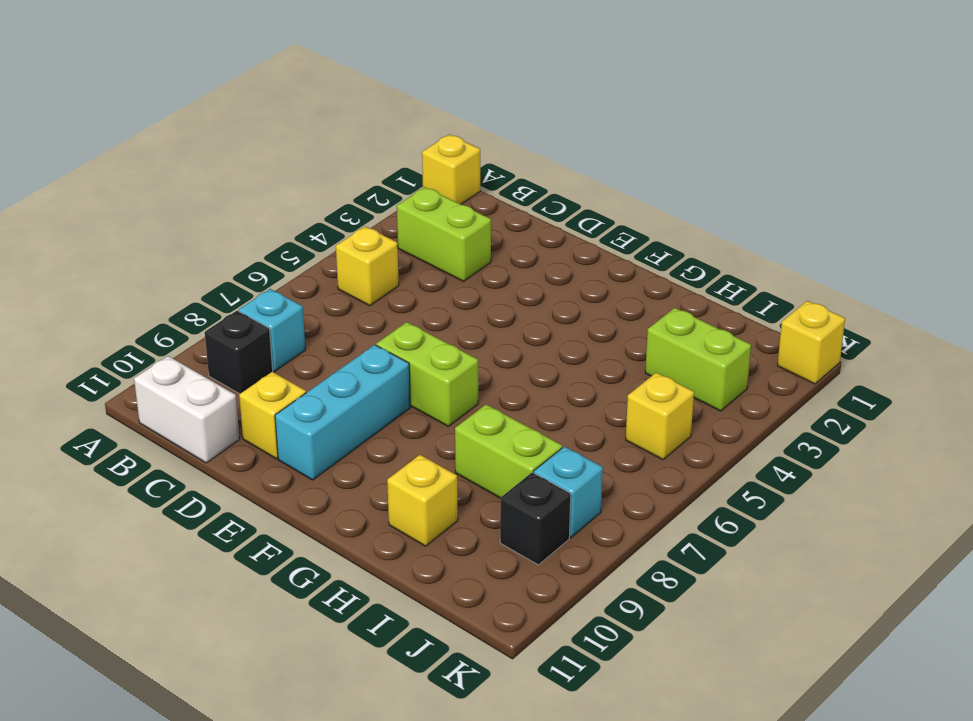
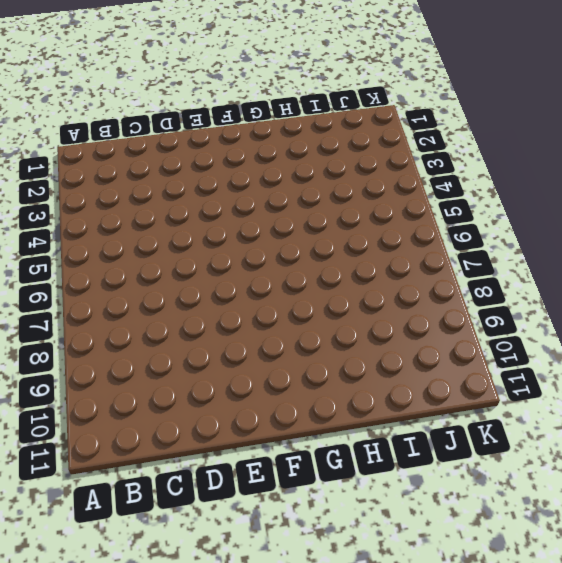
none -> yellow brick A1 level 1
none -> lime brick B3:C3 level 1
none -> yellow brick B5 level 1

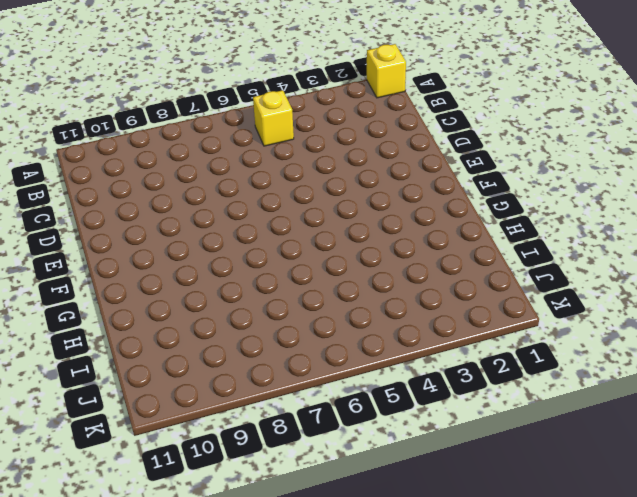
none -> lime brick B3:C3 level 1
none -> cyan brick B8 level 1
none -> black brick B9 level 1

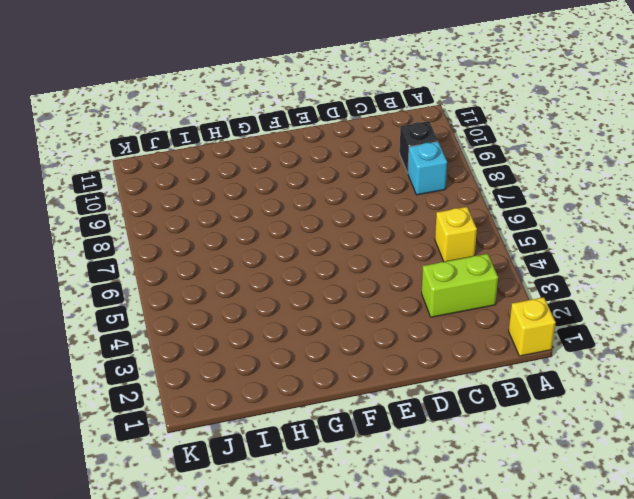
none -> white brick B11:C11 level 1
none -> yellow brick D10 level 1
none -> lime brick E7:F7 level 1

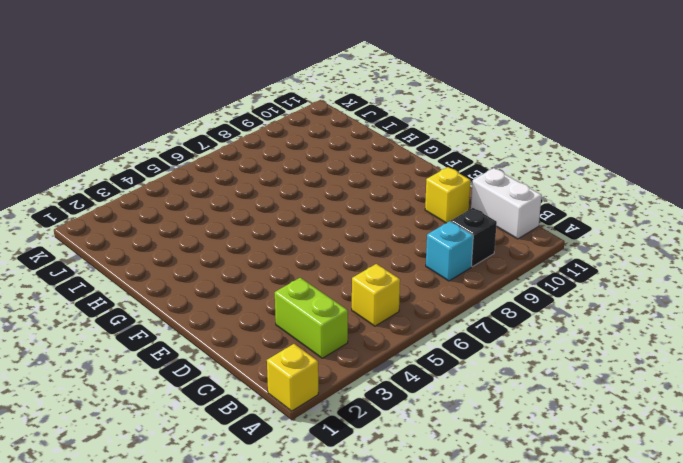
none -> lime brick E7:F7 level 1
none -> cyan brick E8:E10 level 1
none -> lime brick H8:I8 level 1

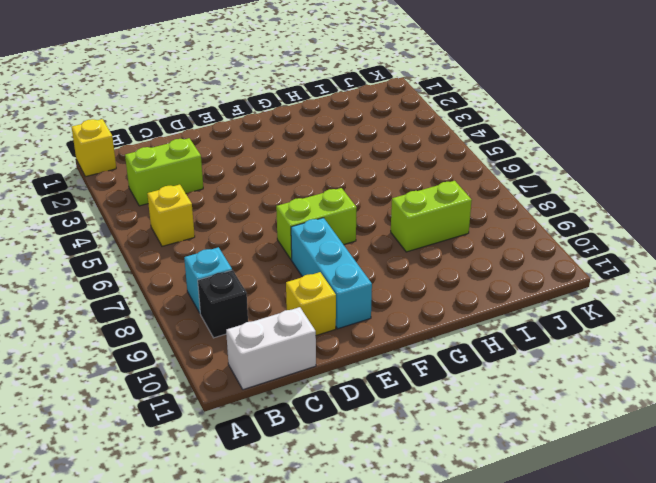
none -> yellow brick H10 level 1
none -> lime brick I3:J3 level 1
none -> yellow brick J5 level 1

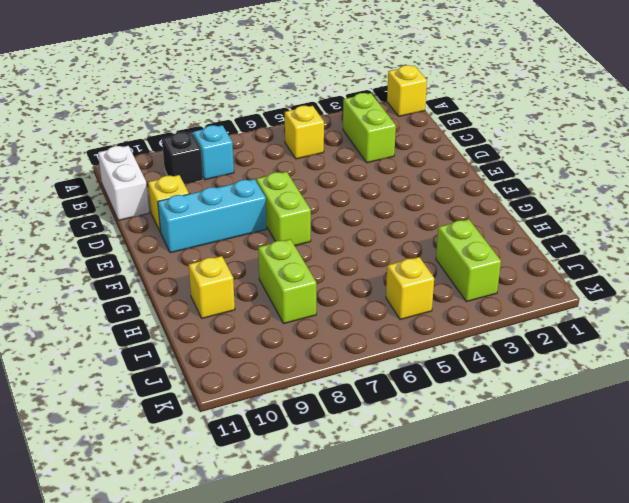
none -> cyan brick J8 level 1
none -> black brick J9 level 1
none -> yellow brick K1 level 1

